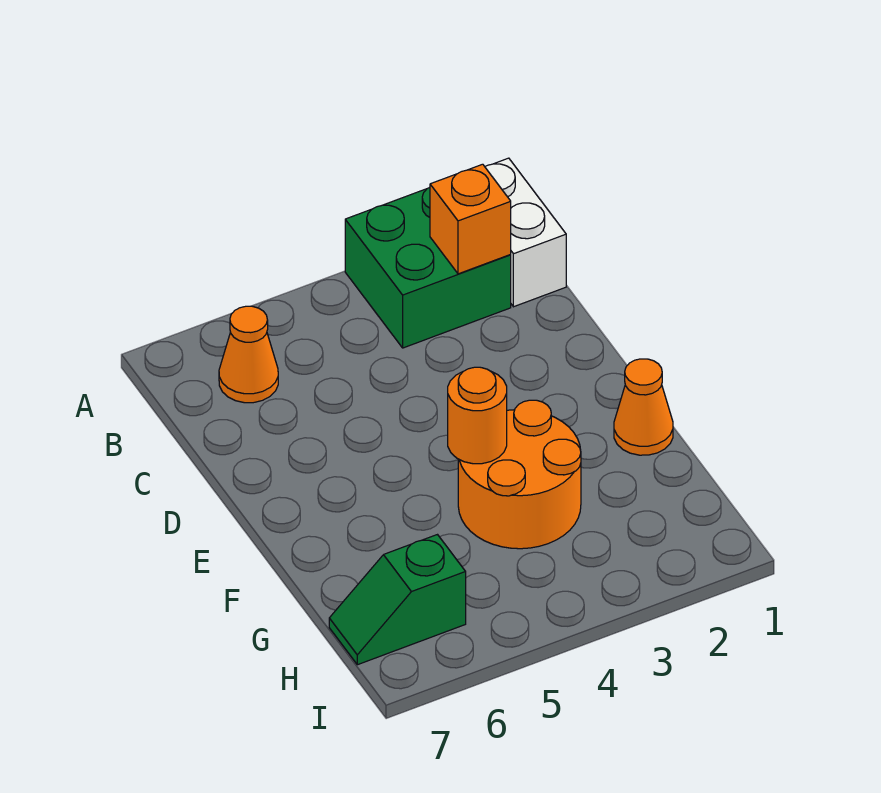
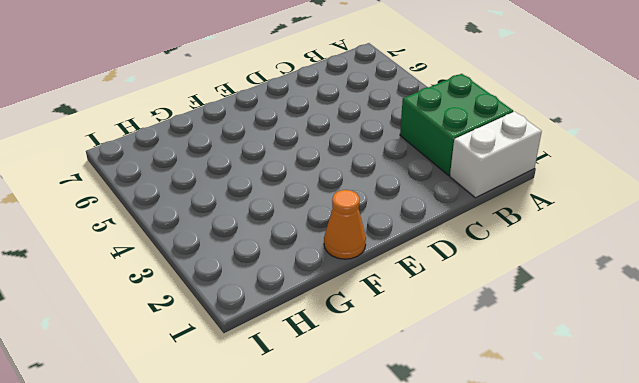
none -> orange cone B6 level 1
none -> orange round brick F3:G4 level 1

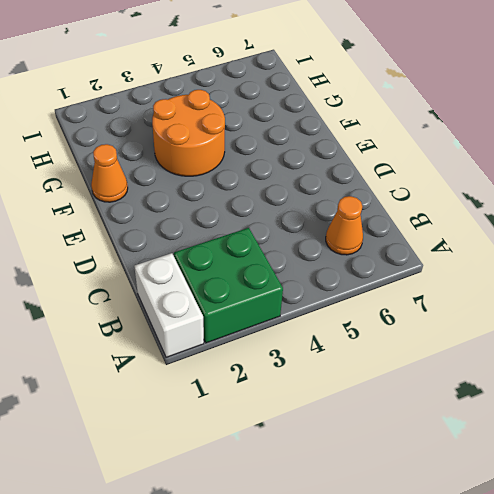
none -> green slope H6:H7 level 1 top 6
none -> orange brick B2 level 2

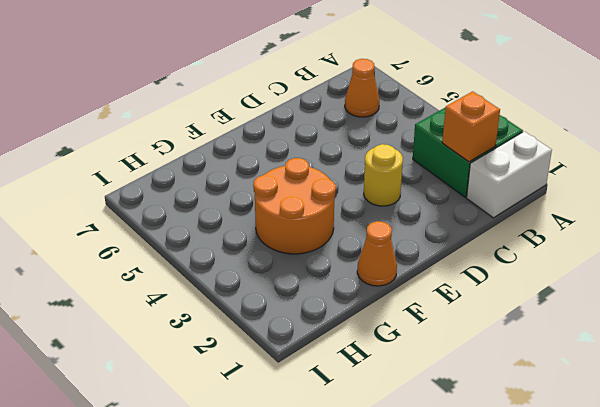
yellow round brick D3 level 1 -> none
none -> green slope H6:H7 level 1 top 6
none -> orange round brick F4 level 2

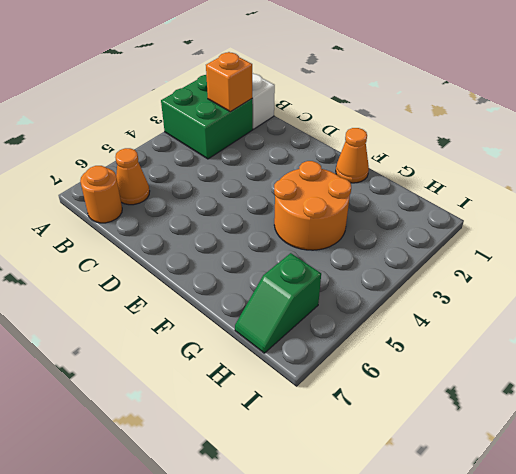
orange round brick B7 level 1 -> orange round brick F4 level 2

